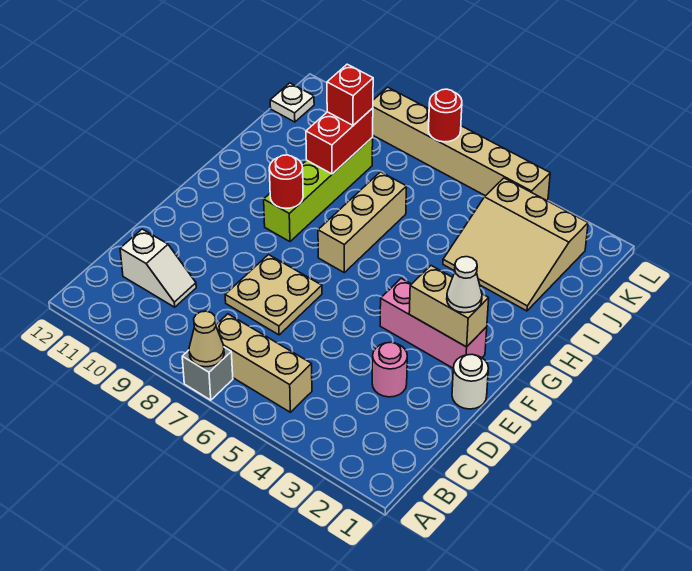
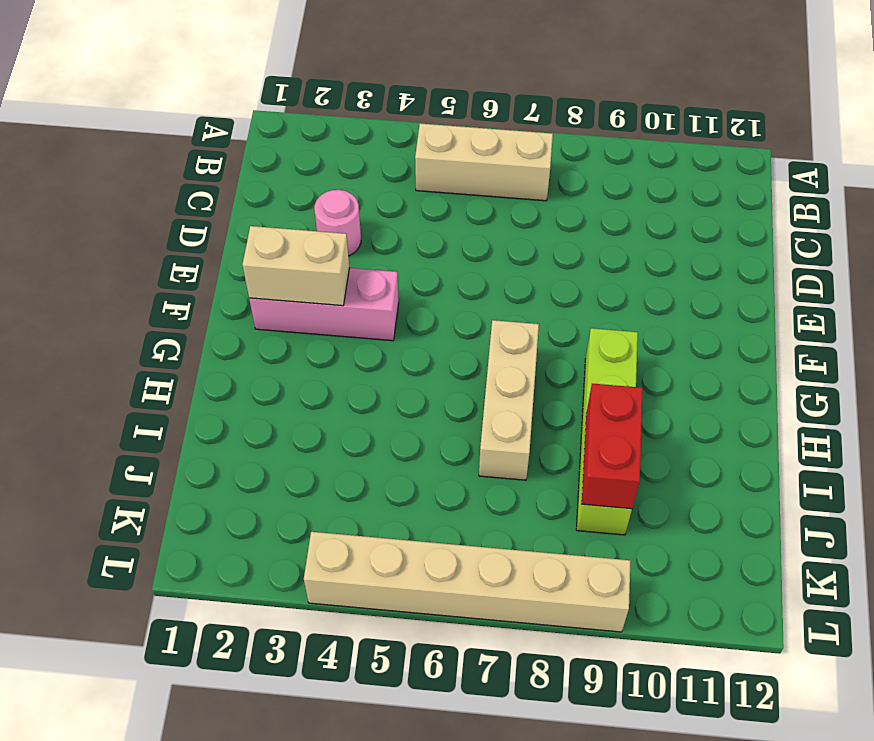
none -> grey brick A7 level 1
none -> white slope C10:C11 level 1 top 11
none -> tan plate D7:E8 level 1

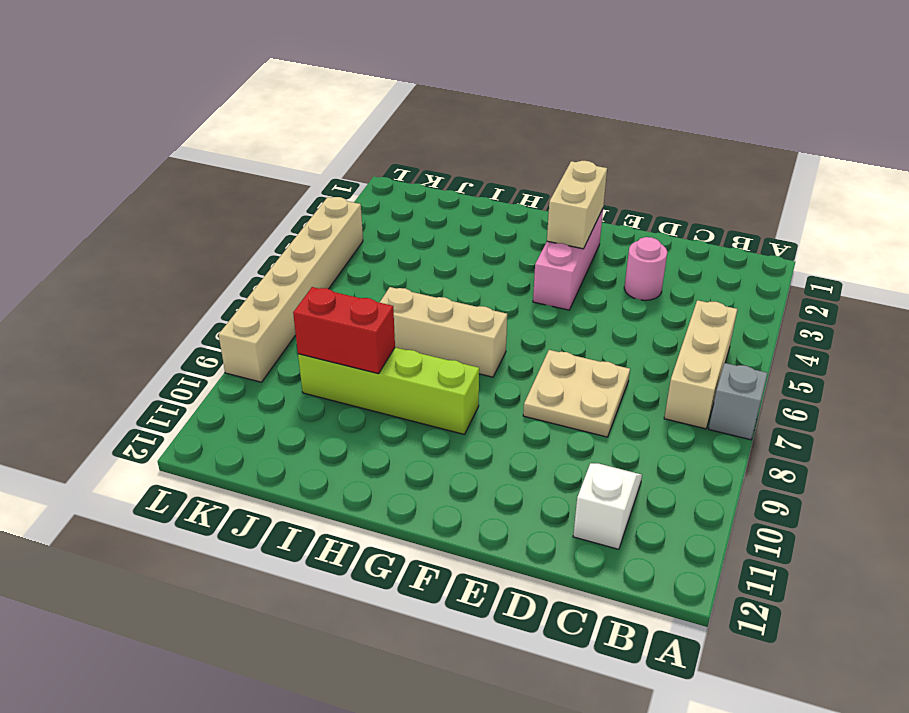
none -> white round brick E1 level 1
none -> tan slope I2:K4 level 1 top K
none -> white plate K12 level 1

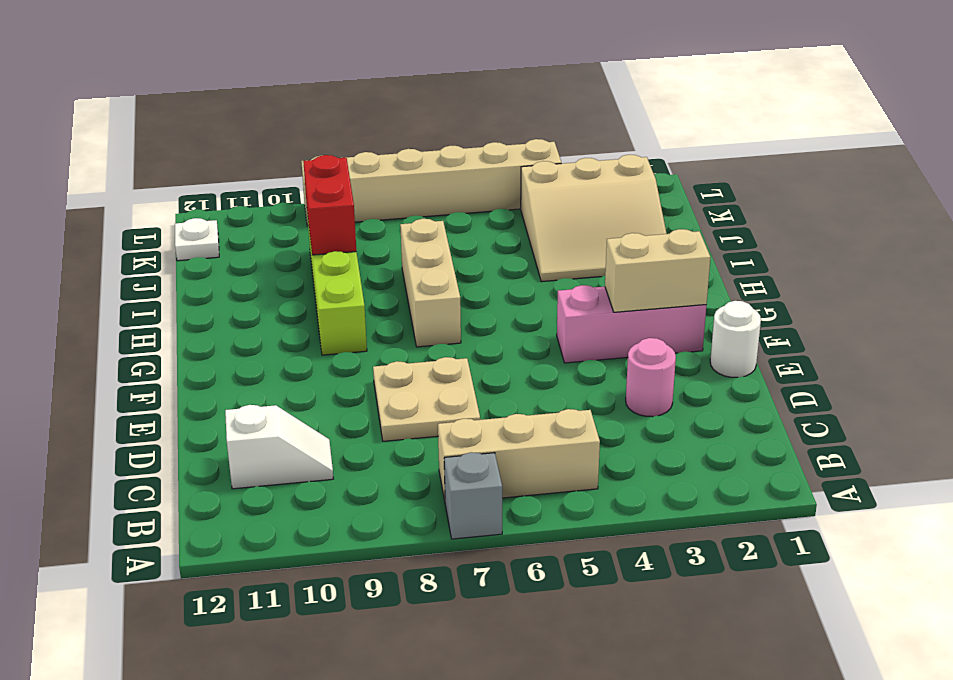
none -> tan cone A7 level 2
none -> red round brick G9 level 2
none -> red round brick L7 level 2

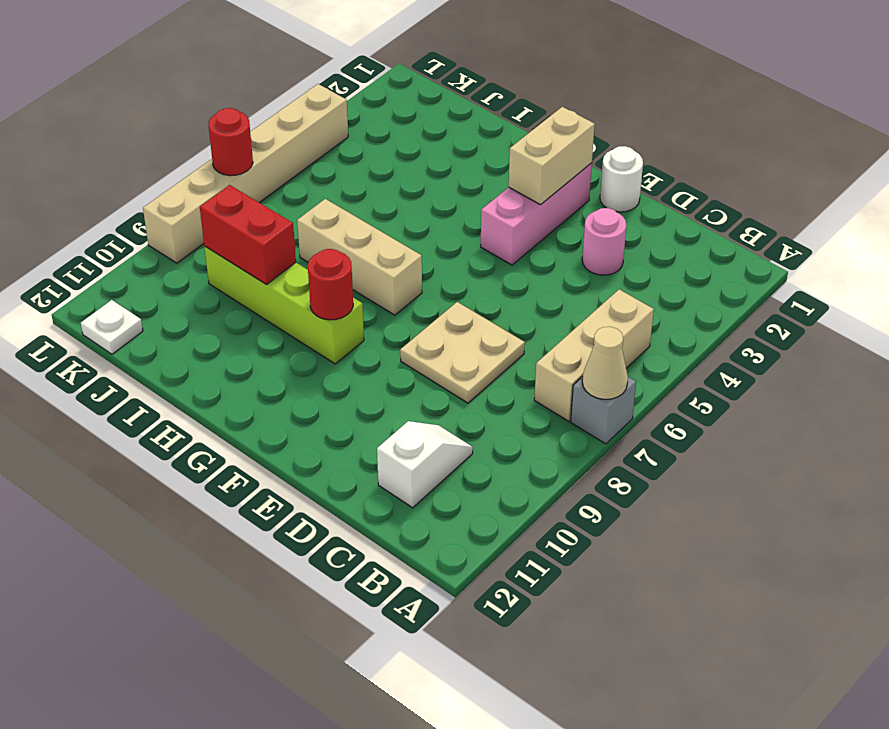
none -> tan slope I2:K4 level 1 top K
none -> white cone F2 level 3
none -> red brick J9 level 3

